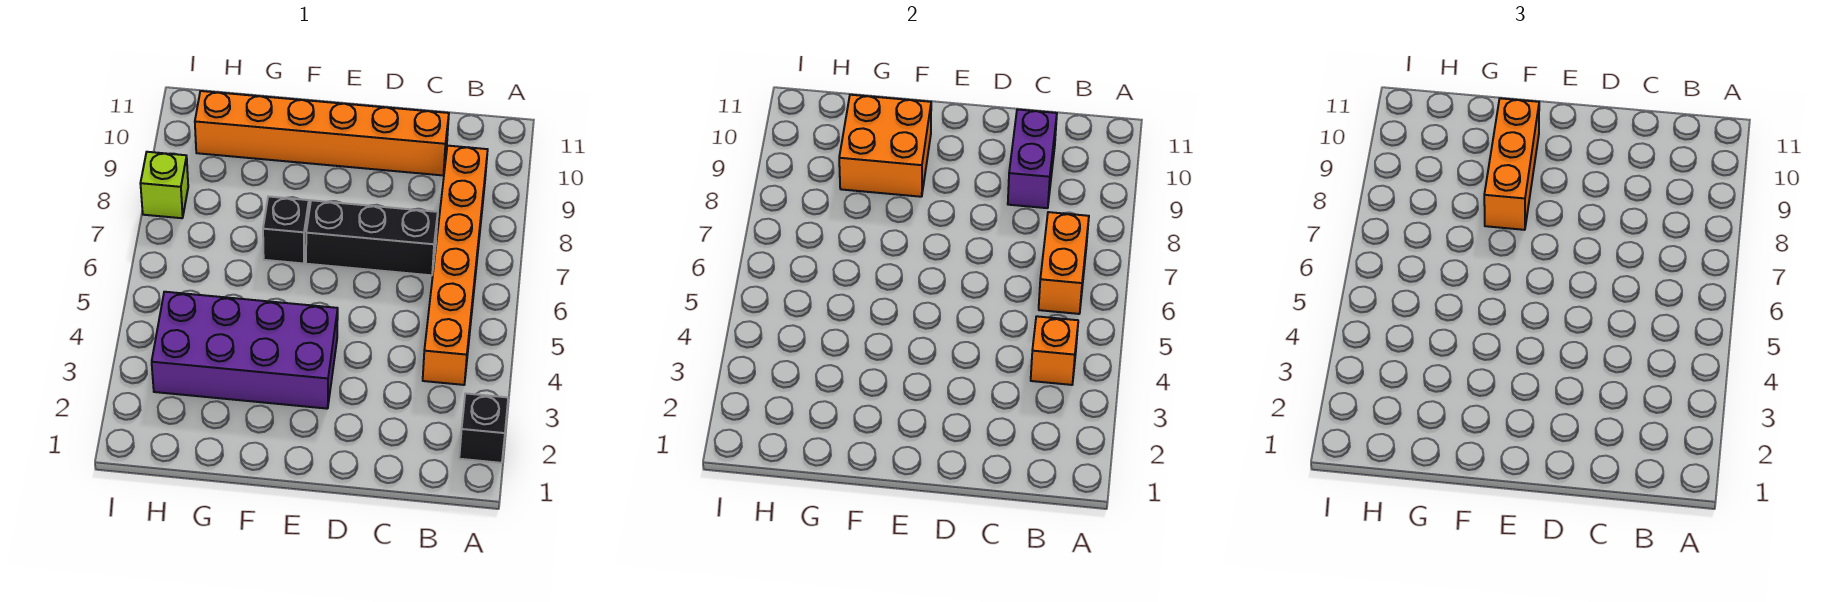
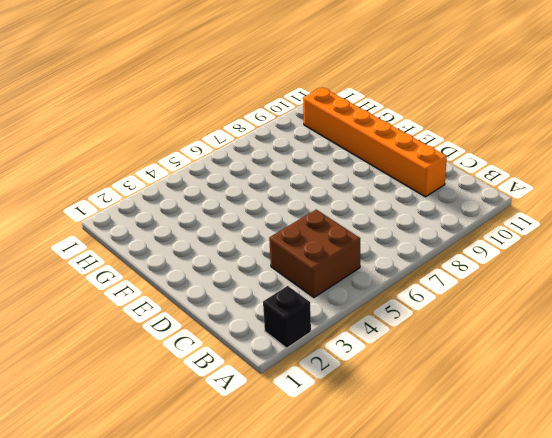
brown brick B4:C5 level 1 -> orange brick B4:B9 level 1
none -> black brick C7:E7 level 1
none -> purple brick E3:H4 level 1
none -> black brick F7 level 1

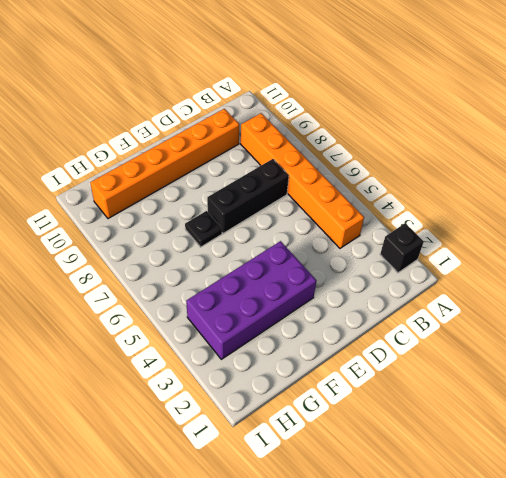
black plate F7 level 1 -> black brick F7 level 1
none -> lime brick I8 level 1
none -> orange brick B4 level 2
none -> orange brick B6:B7 level 2

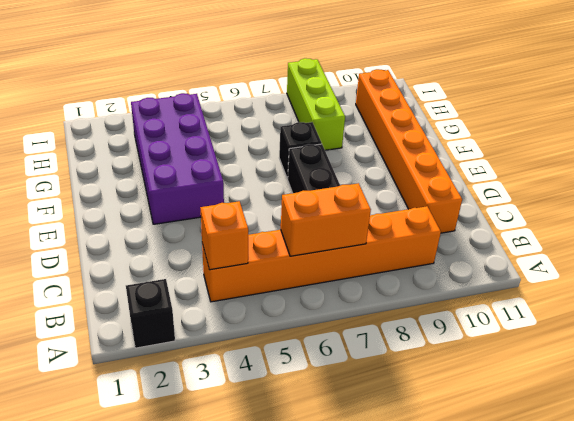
lime brick G8:I8 level 1 -> lime brick I8 level 1
none -> purple brick C9:C10 level 2
none -> orange brick F9:G10 level 2
none -> orange brick F8:F10 level 3

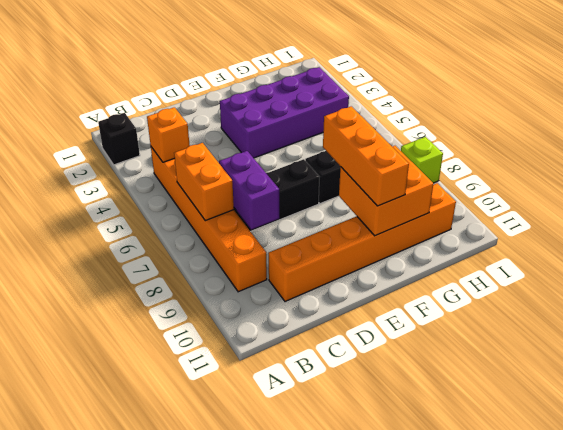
purple brick C7:C8 level 2 -> purple brick C9:C10 level 2

